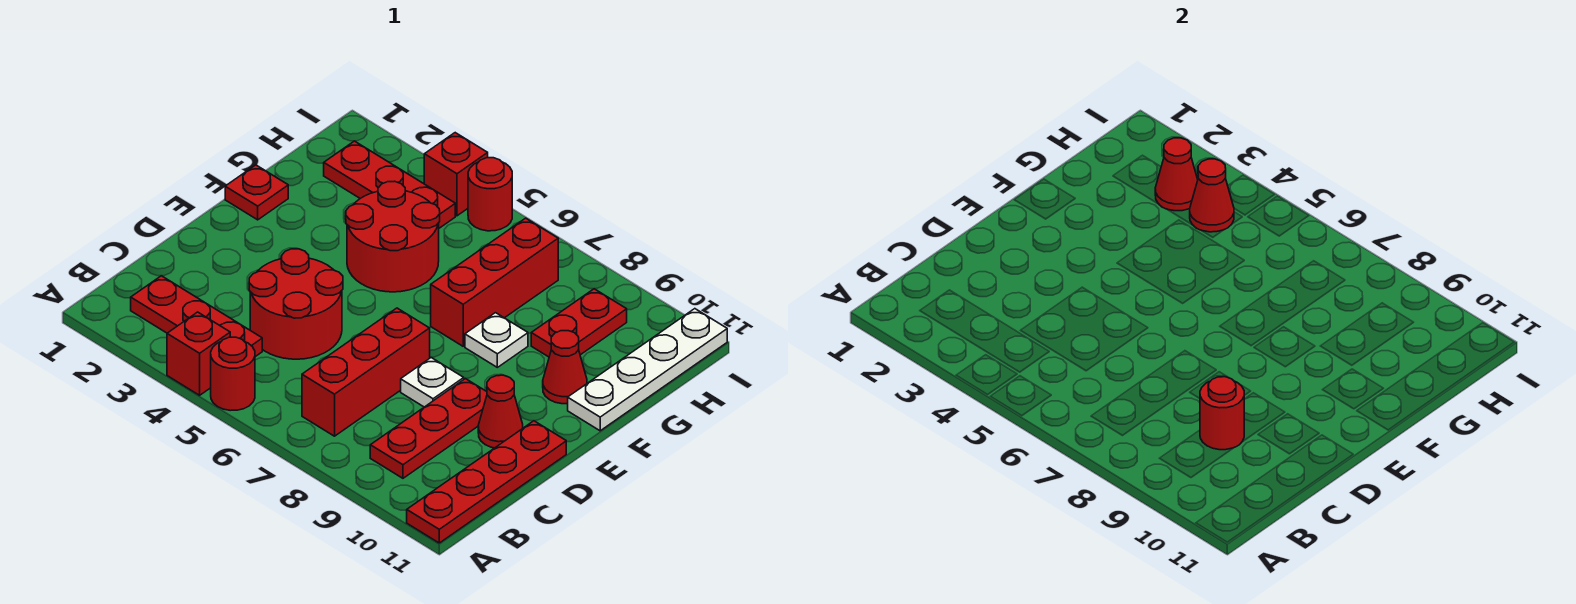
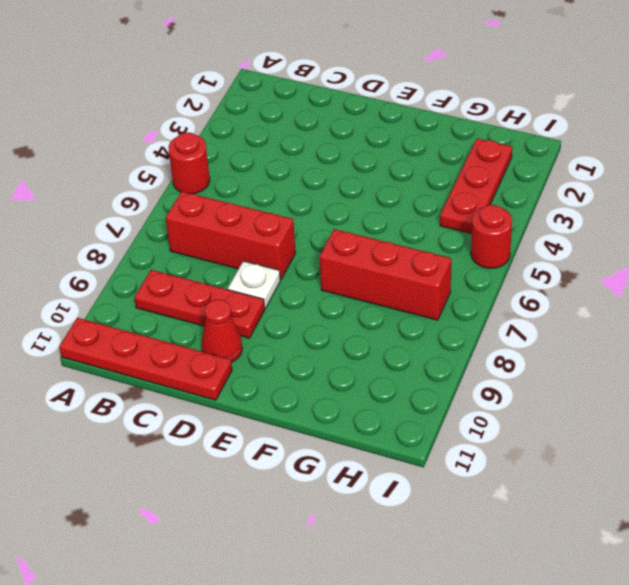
none -> red brick A4 level 1
none -> red plate B2:B4 level 1
none -> red round brick C4:D5 level 1

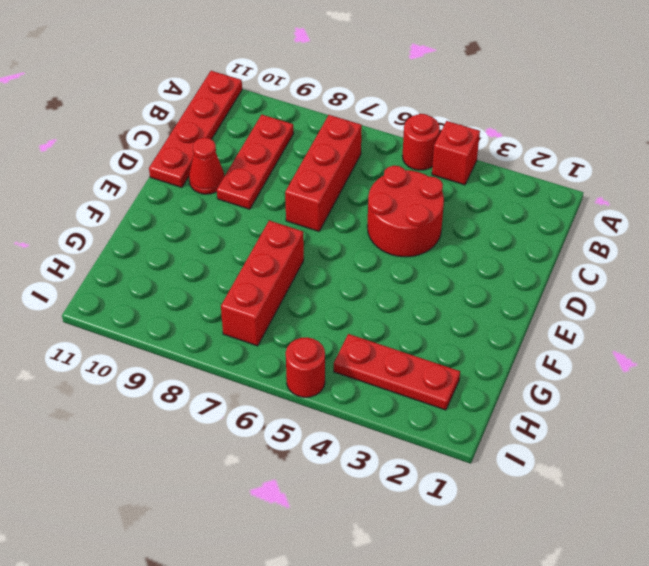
none -> red plate B2:B4 level 1
none -> white plate D8 level 1
none -> red plate F1 level 1

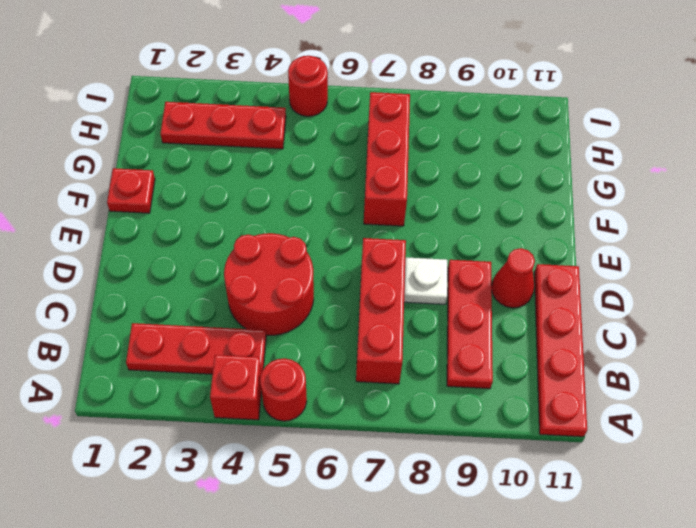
none -> red round brick F4:G5 level 1
none -> white plate F8 level 1
none -> red cone F10 level 1

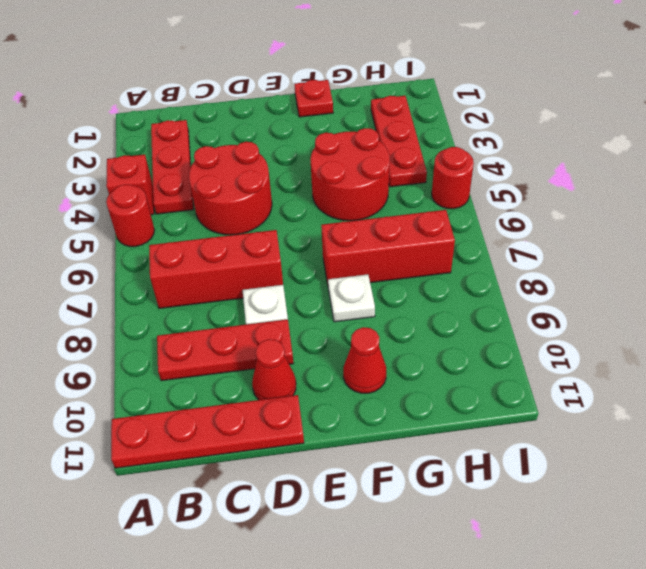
none -> white plate F11:I11 level 1
none -> red plate G9:H9 level 1
none -> red brick I4 level 1

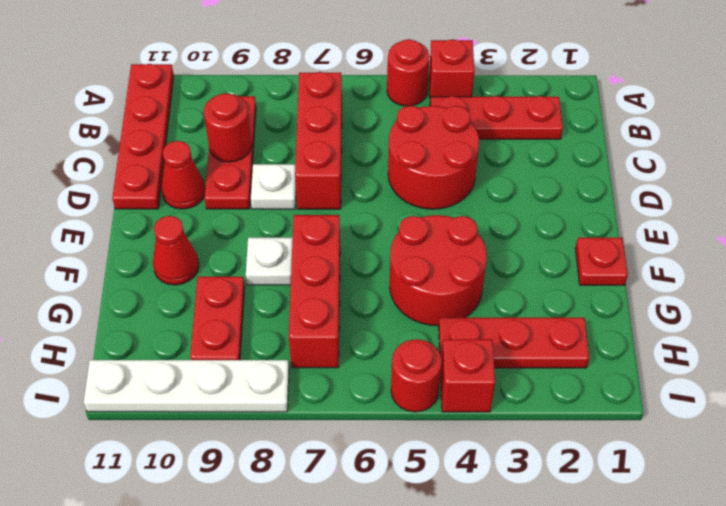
white plate I8:I11 level 1 -> white plate F11:I11 level 1
none -> red cone H3 level 2
none -> red cone H4 level 2

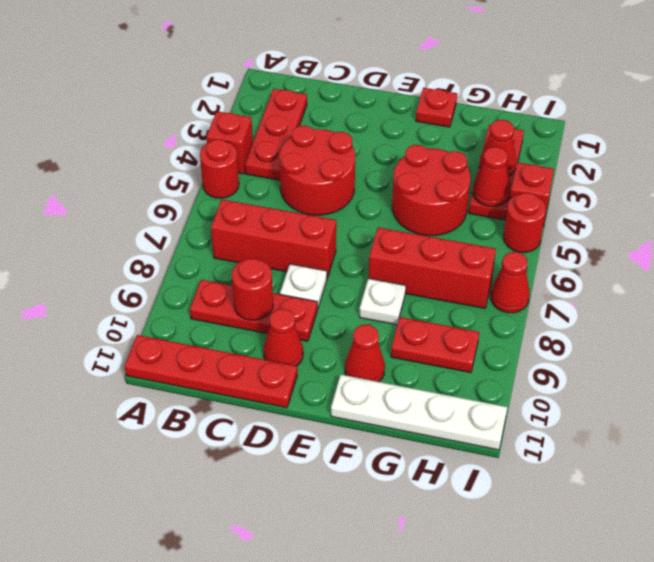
red cone I7 level 1 -> none

